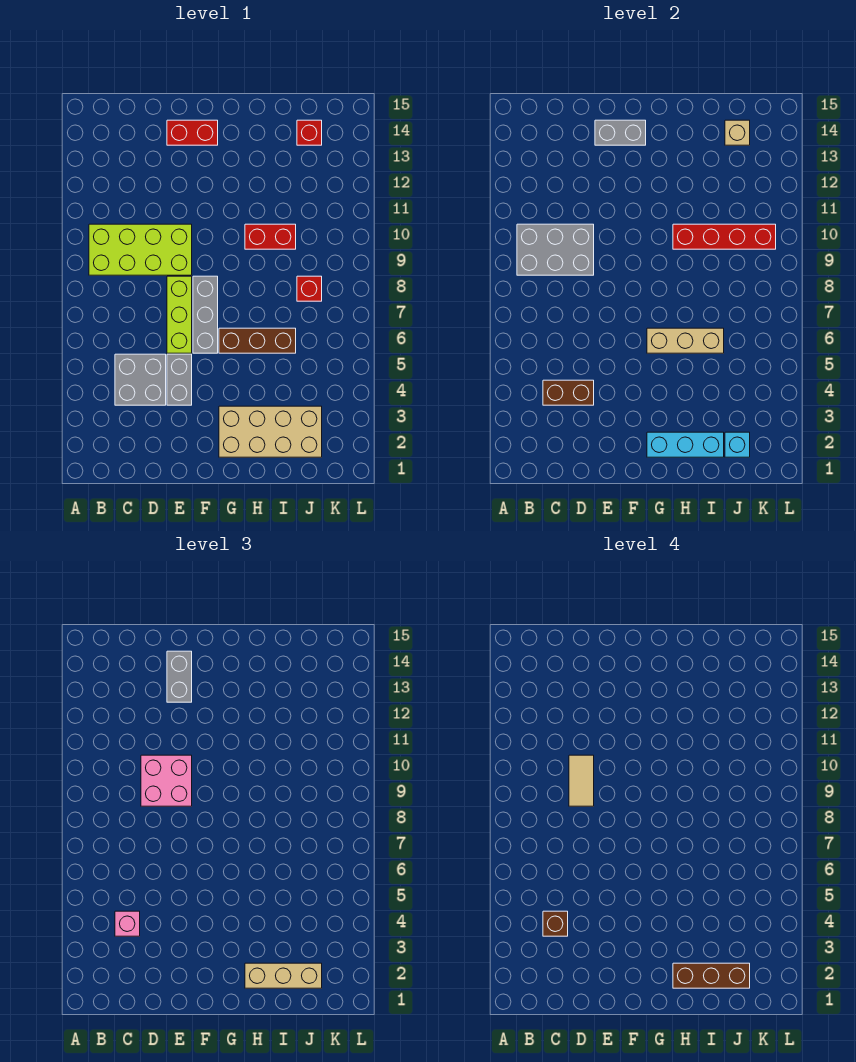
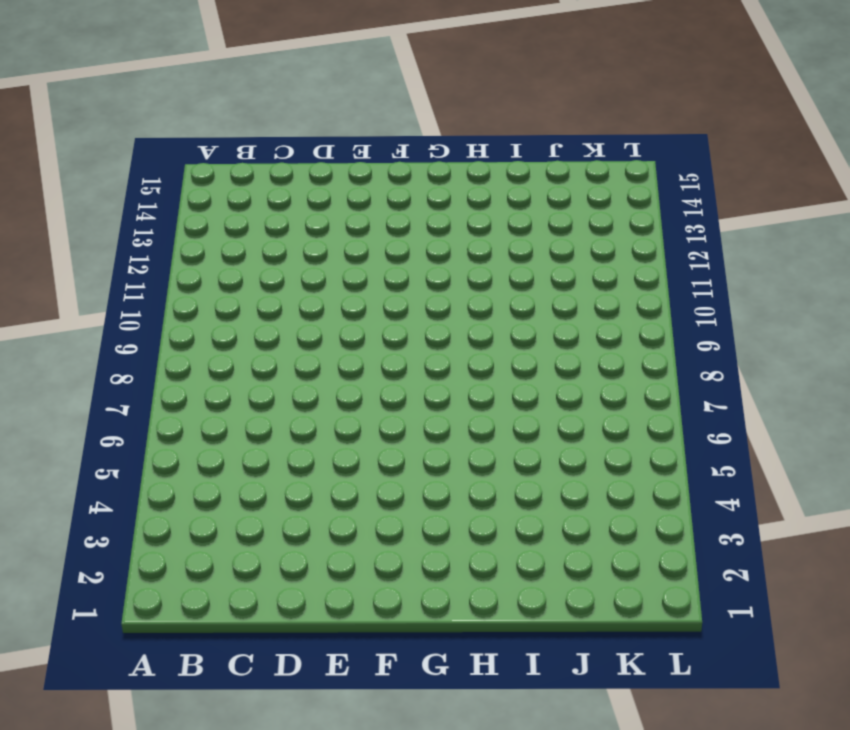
none -> lime brick B9:E10 level 1
none -> grey brick C4:D5 level 1
none -> grey brick E4:E5 level 1

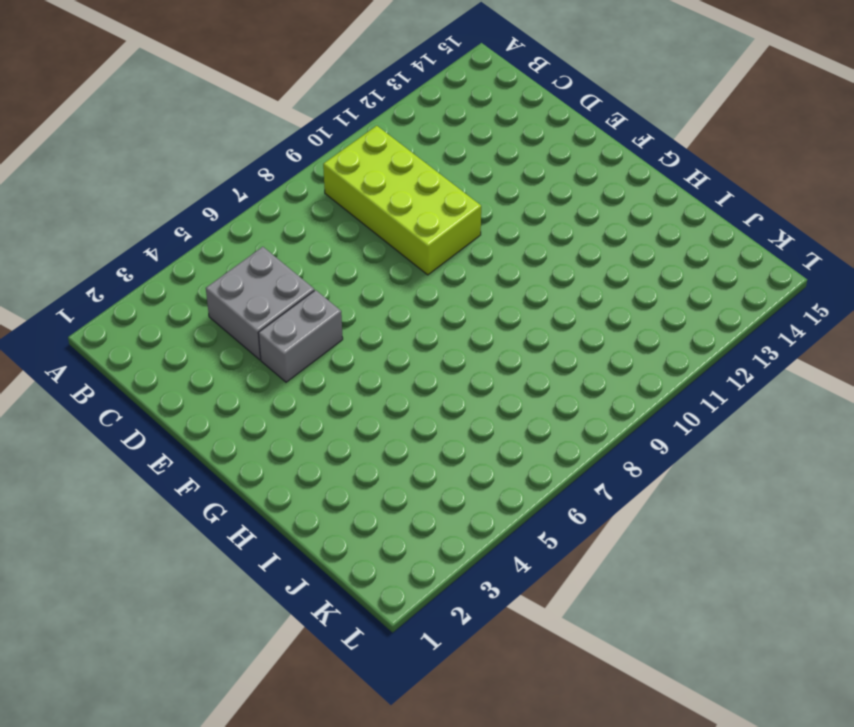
none -> lime brick E6:E8 level 1
none -> red brick E14:F14 level 1
none -> grey brick F6:F8 level 1

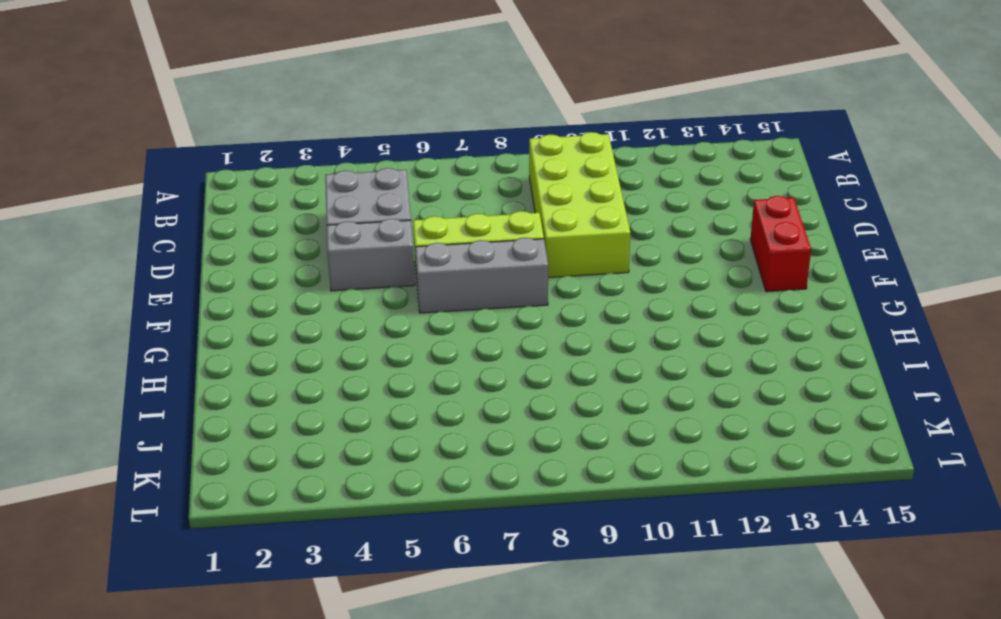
none -> tan brick G2:J3 level 1
none -> brown brick G6:I6 level 1
none -> red brick H10:I10 level 1

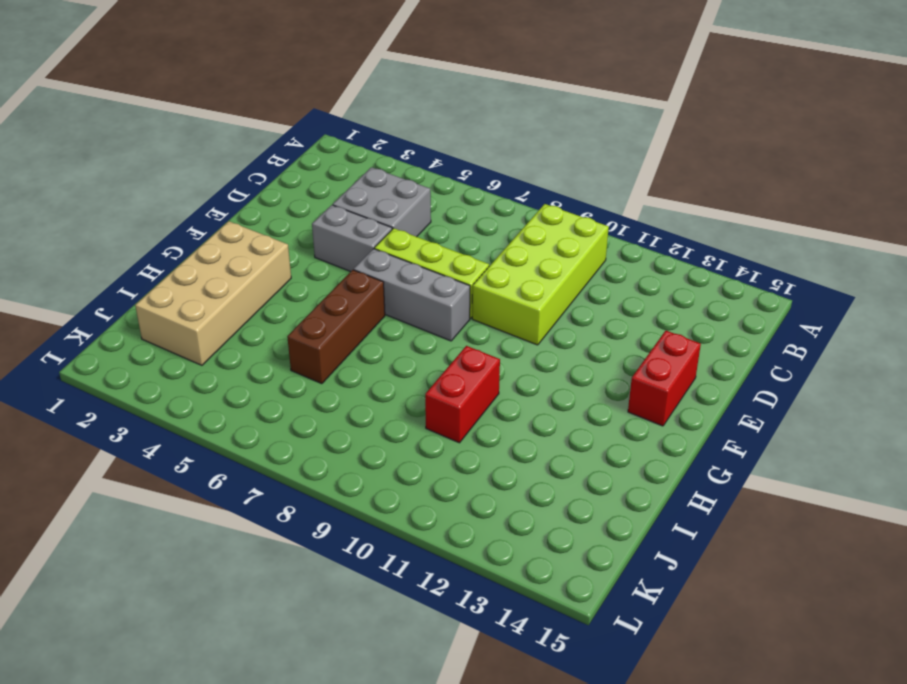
none -> red brick J8 level 1
none -> red brick J14 level 1
none -> grey brick B9:D10 level 2

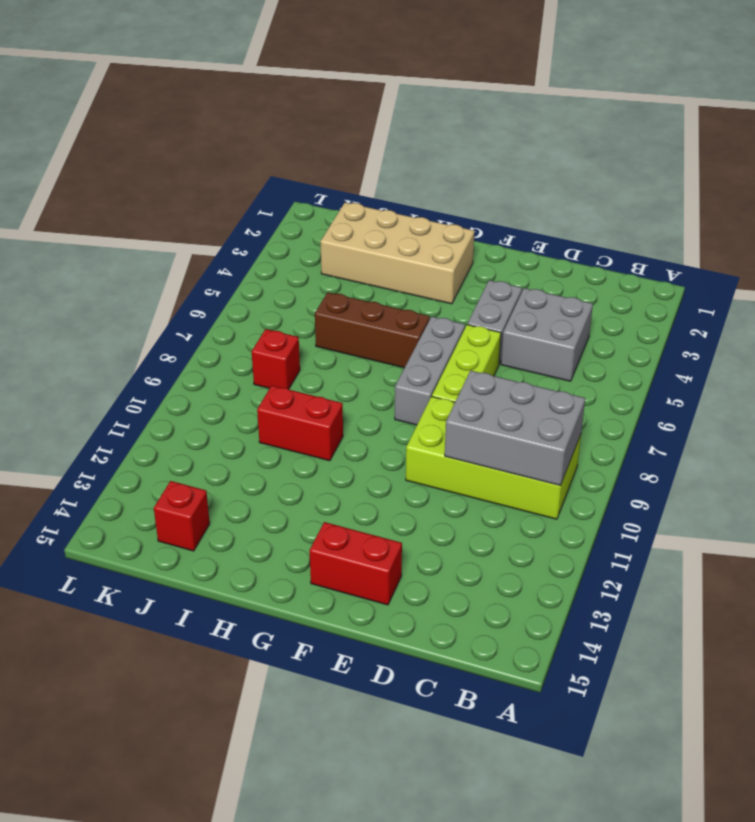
none -> brown brick C4:D4 level 2
none -> grey brick E14:F14 level 2
none -> cyan brick G2:I2 level 2

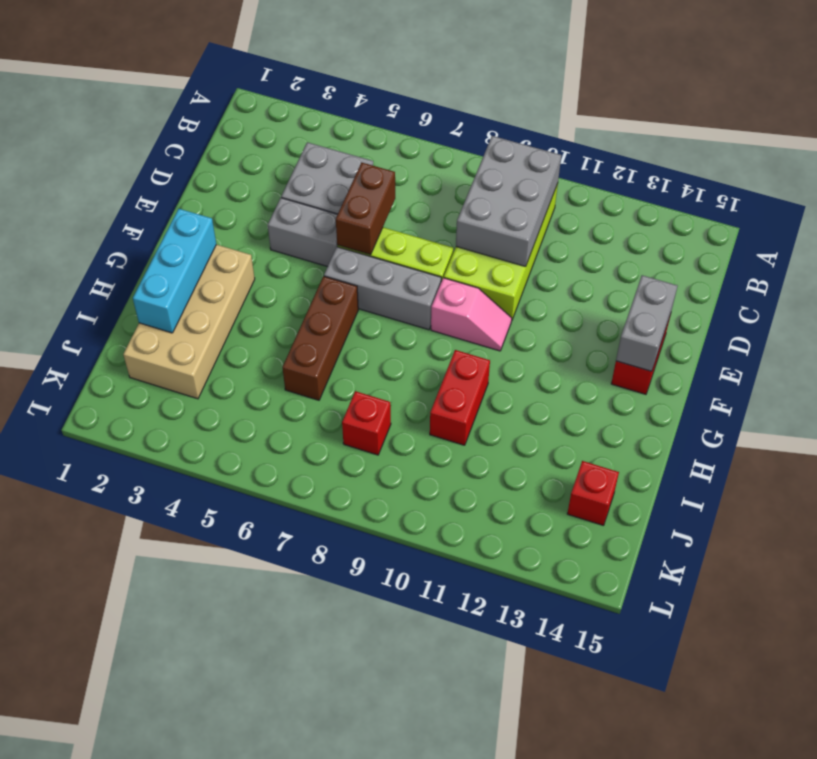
brown brick D6:E6 level 2 -> brown brick C4:D4 level 2
pink slope F9:F10 level 1 top 9 -> none
none -> tan brick G6:I6 level 2
none -> red brick H10:K10 level 2
none -> cyan brick J2 level 2

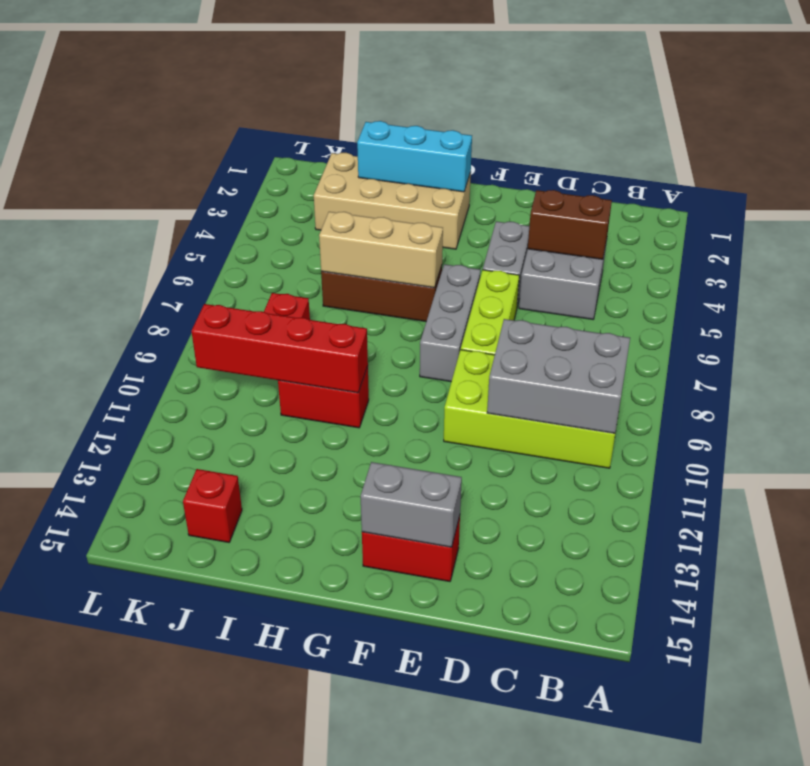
none -> cyan brick J2 level 2
none -> tan brick J14 level 2
none -> pink brick C4 level 3

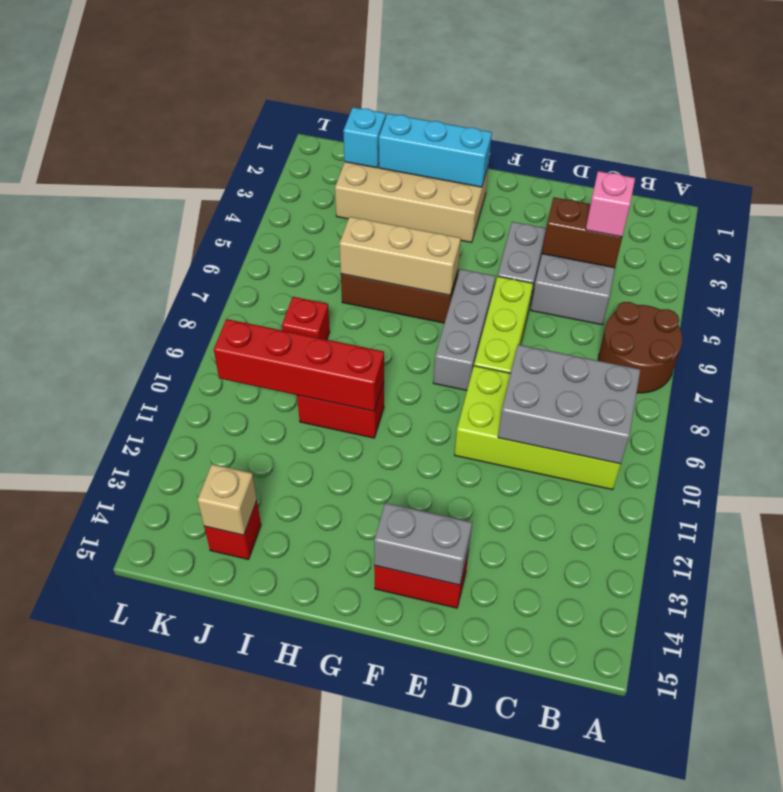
brown round brick A6:B7 level 1 -> none
none -> pink brick D9:E10 level 3
none -> grey brick E13:E14 level 3
none -> tan brick H2:J2 level 3

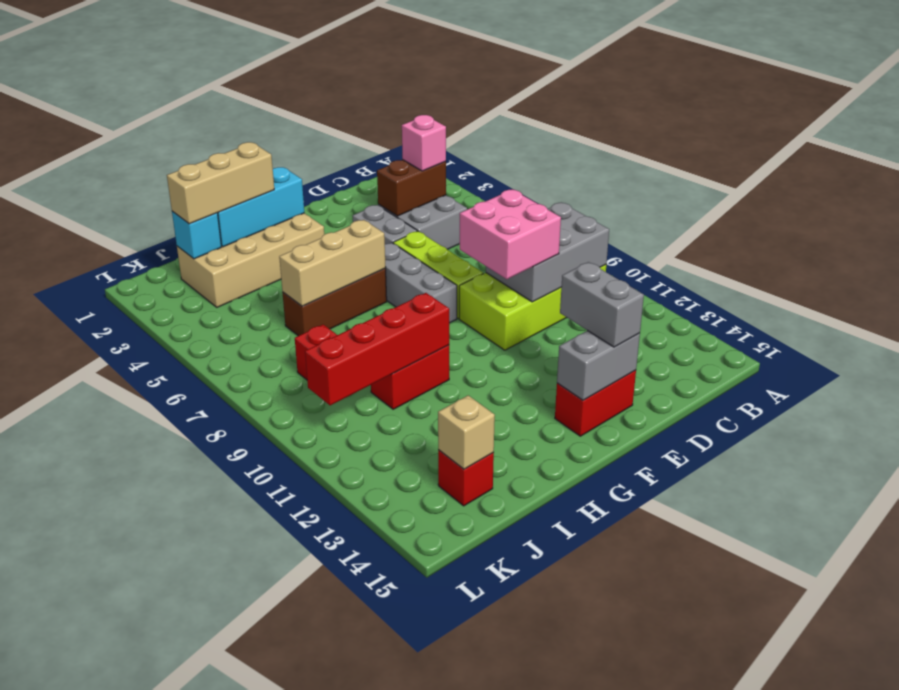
none -> brown brick C4 level 4
none -> tan tile D9:D10 level 4
none -> brown brick H2:J2 level 4

